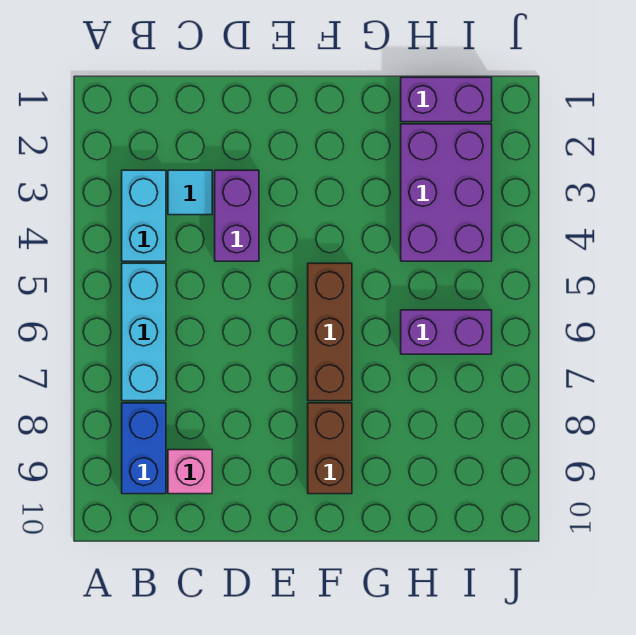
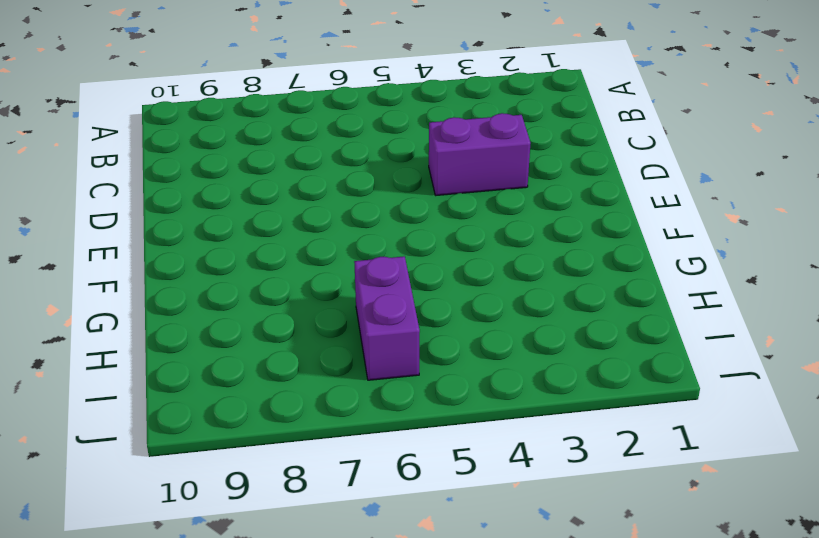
none -> cyan brick B3:B4 level 1
none -> cyan brick B5:B7 level 1

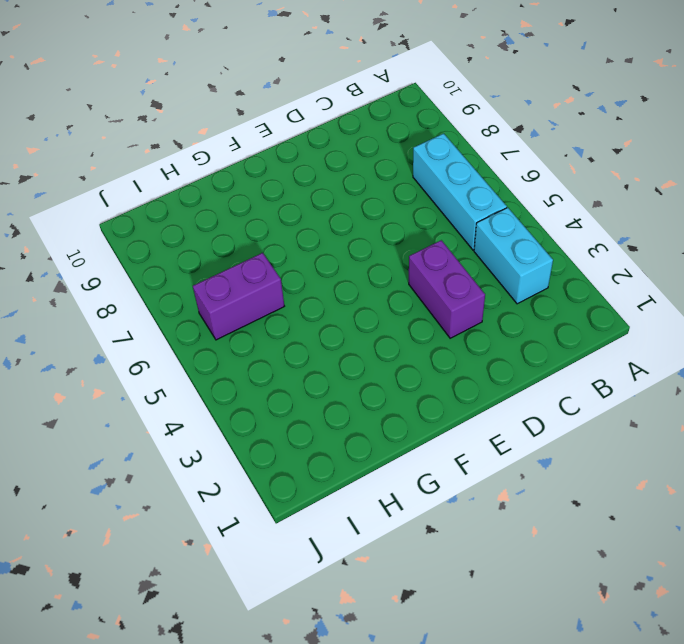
none -> blue brick B8:B9 level 1
none -> cyan tile C3 level 1

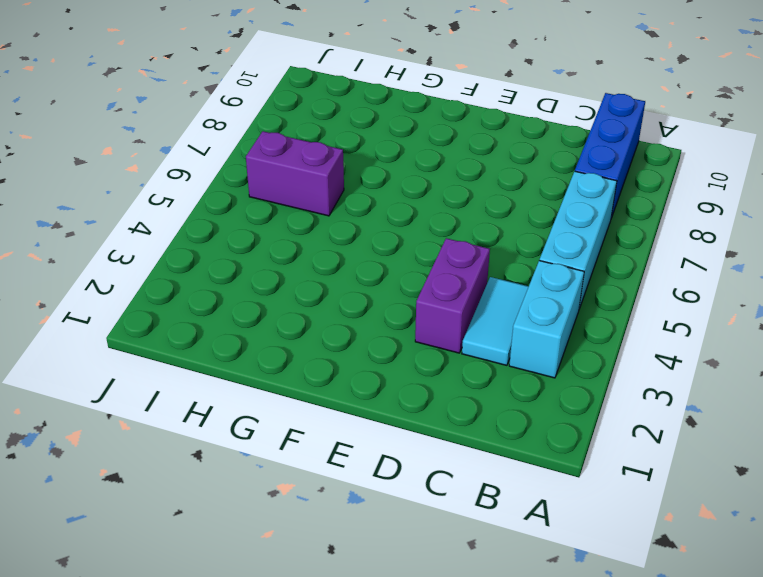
blue brick B8:B10 level 1 -> blue brick B8:B9 level 1
cyan tile C3:C4 level 1 -> cyan tile C3 level 1
none -> pink brick C9 level 1
none -> brown brick F5:F7 level 1

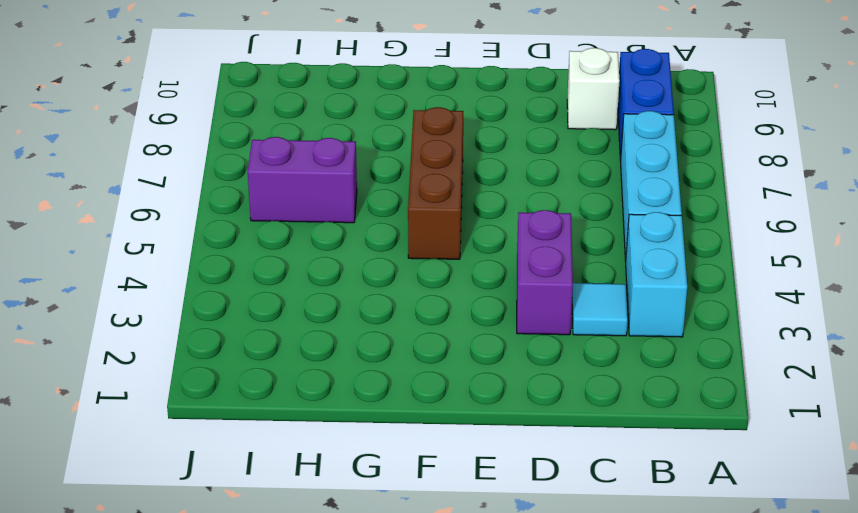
white brick C9 level 1 -> pink brick C9 level 1
none -> brown brick F8:F9 level 1
none -> purple brick H1:I1 level 1

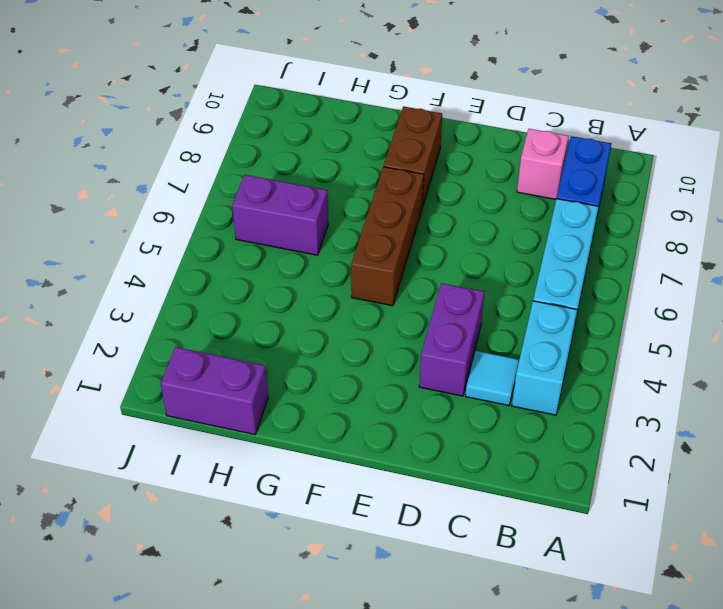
none -> purple brick H2:I4 level 1

